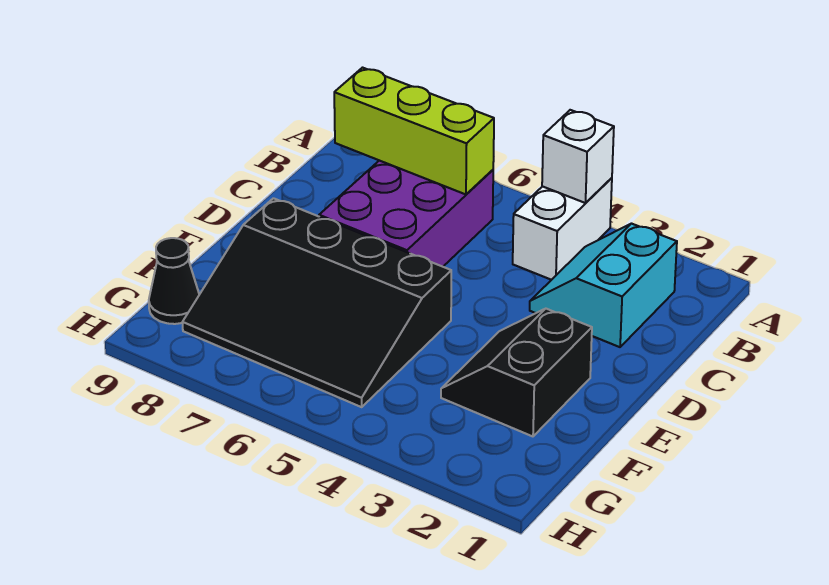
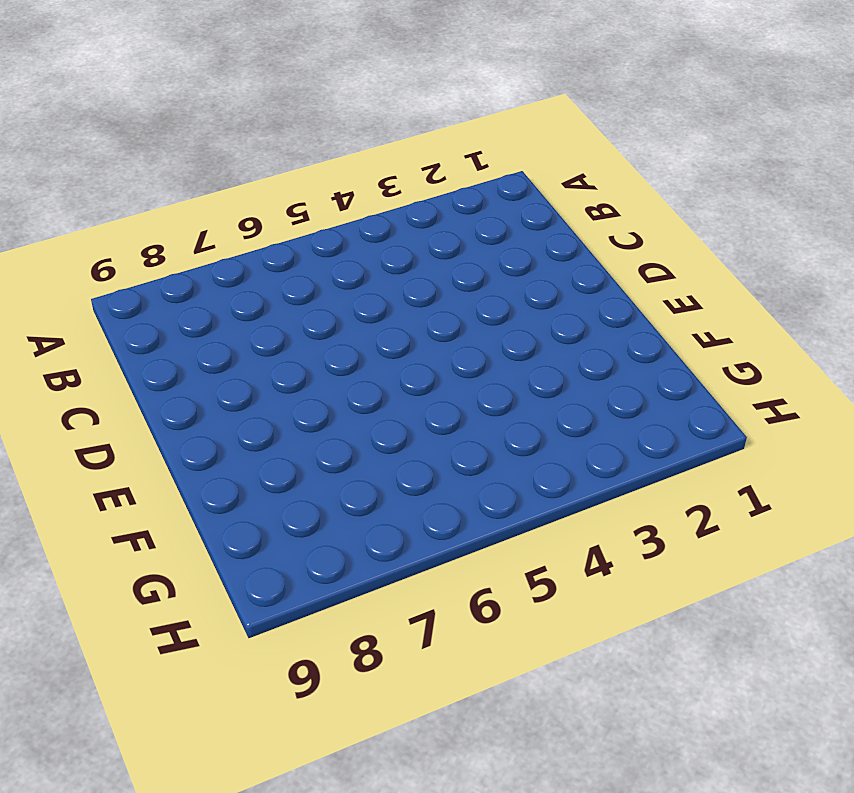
none -> white brick A4:B4 level 1
none -> cyan slope B2:C3 level 1 top 2

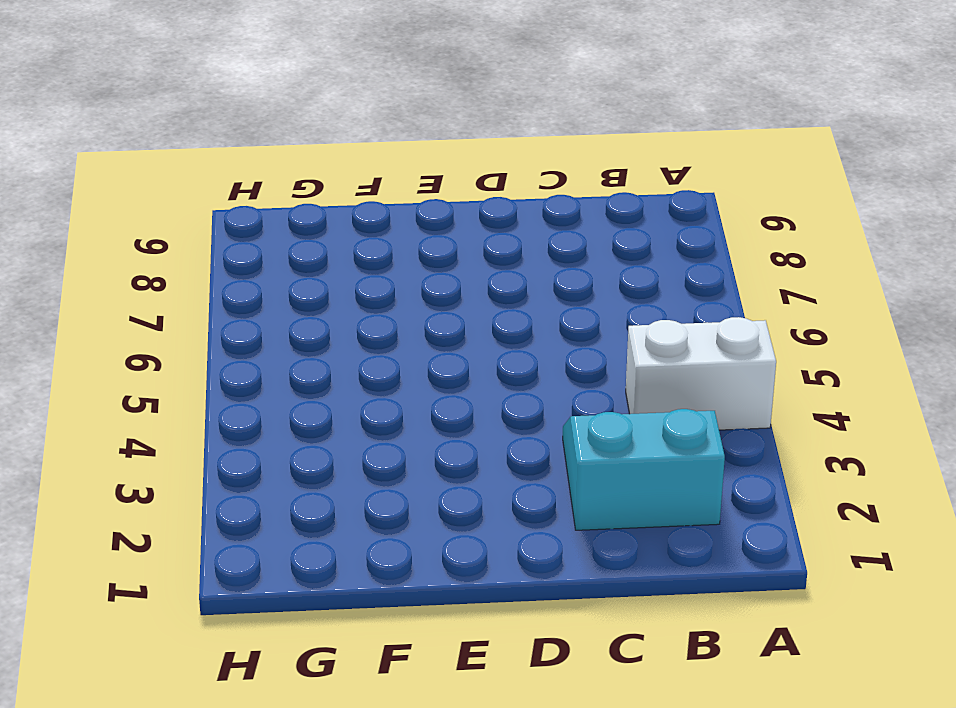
none -> purple brick B6:D7 level 1
none -> black slope E2:F3 level 1 top 2

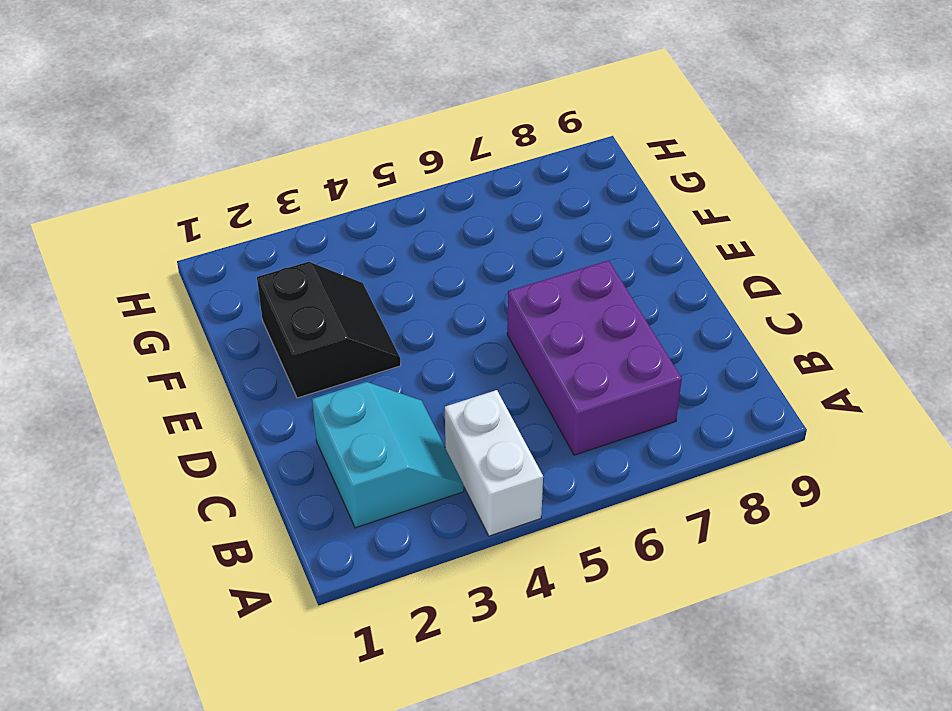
none -> black slope E5:G8 level 1 top E
none -> black cone G9 level 1

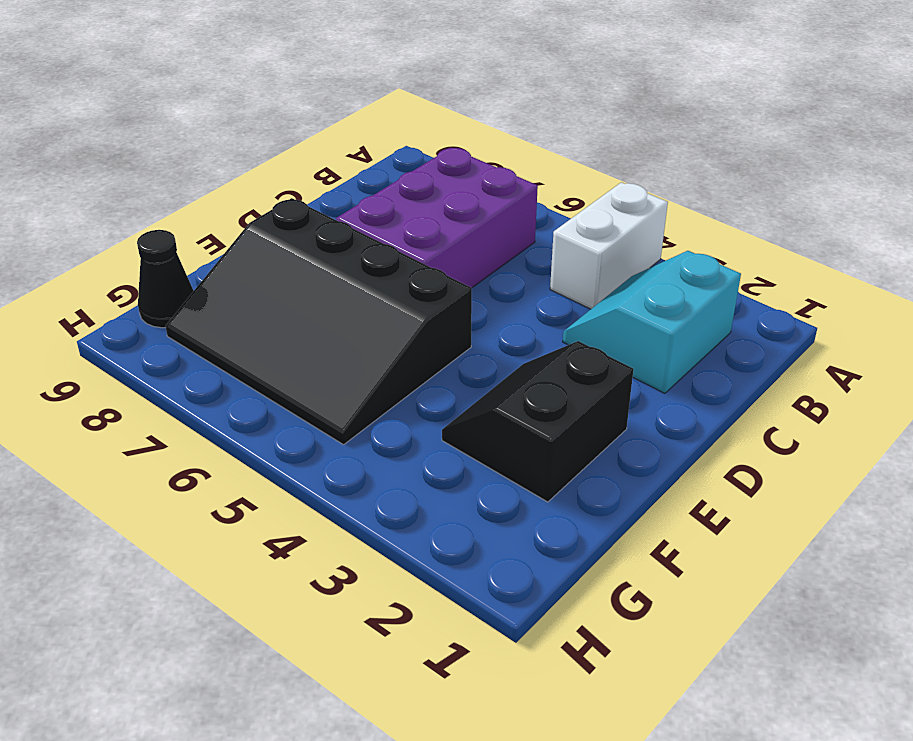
none -> white brick A4 level 2
none -> lime brick B6:B8 level 2

